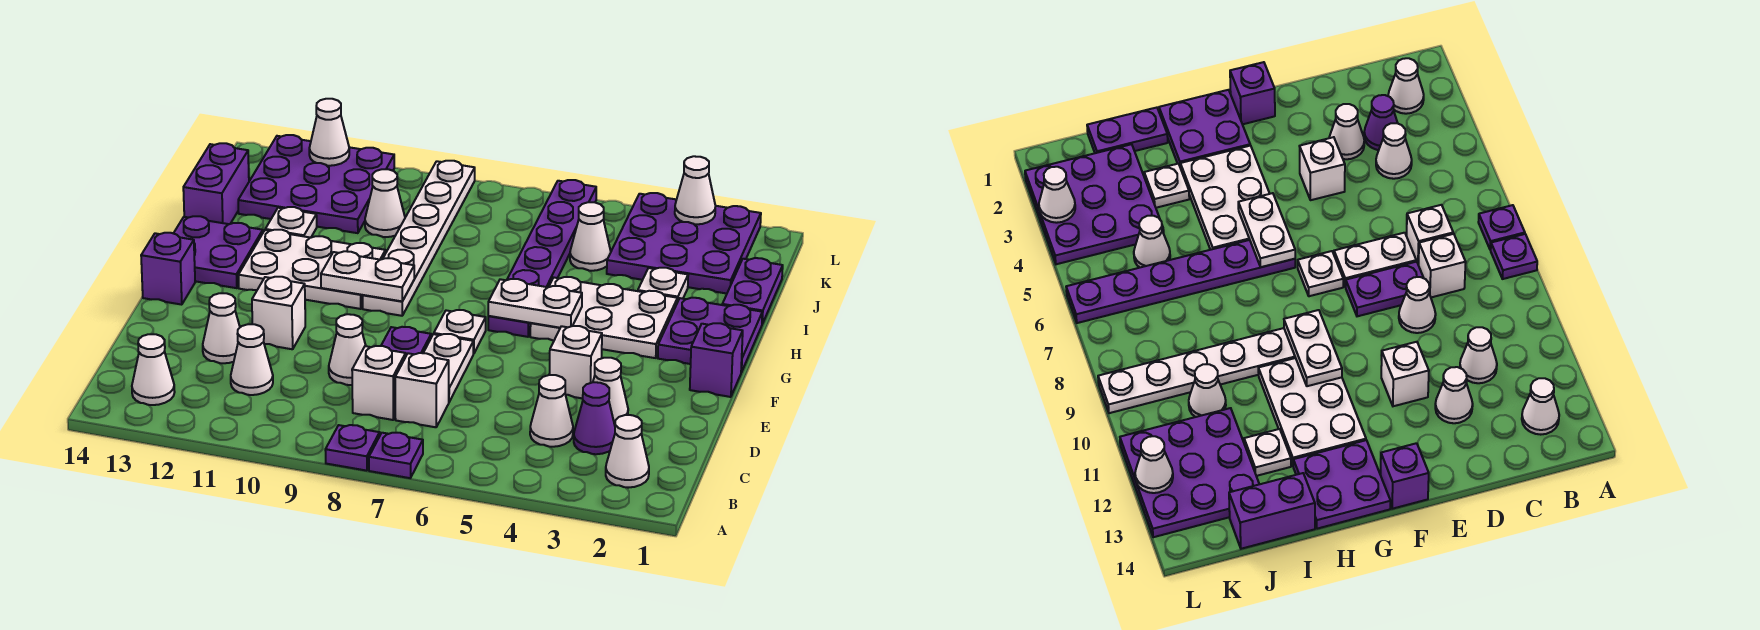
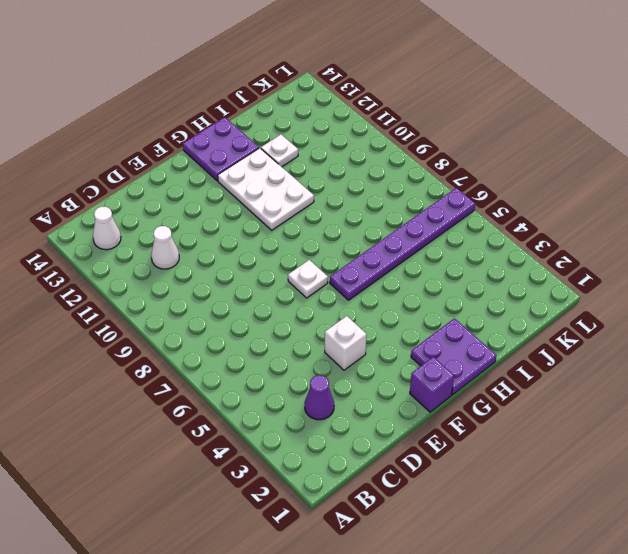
none -> purple plate A7 level 1
none -> purple plate A8 level 1
none -> white cone B2 level 1
none -> white cone C4 level 1

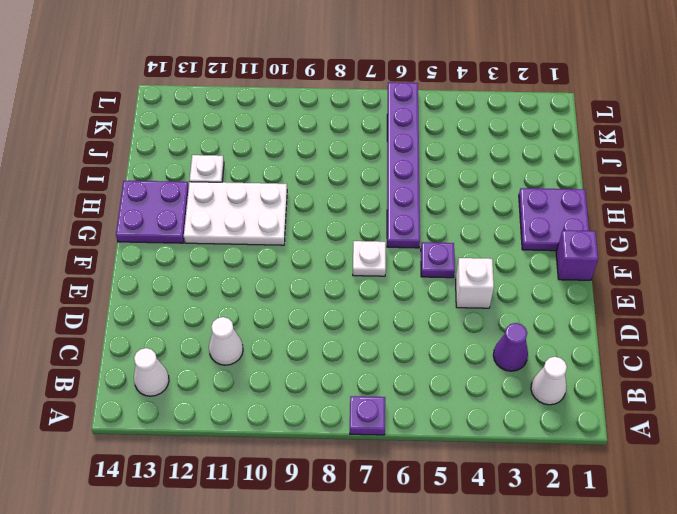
purple plate F5 level 1 -> purple plate A8 level 1
none -> white cone C4 level 1
none -> white brick C7 level 1
none -> white brick C8 level 1
none -> white cone D3 level 1

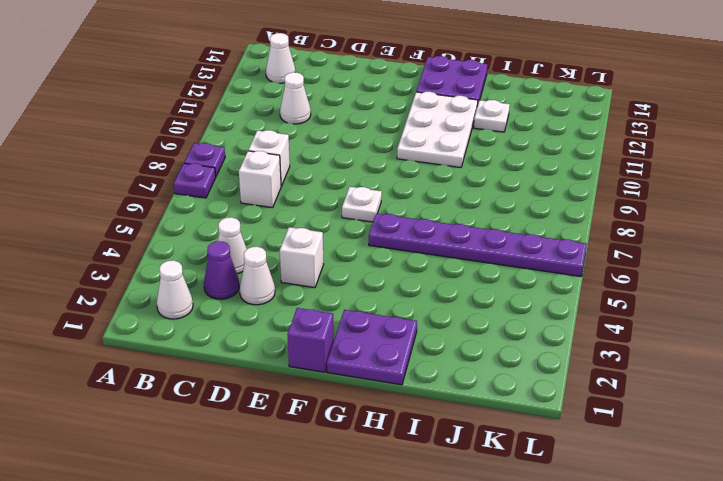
none -> white plate D7:E7 level 1
none -> purple plate D8:E8 level 1
none -> white cone D9 level 1
none -> white cone D12 level 1

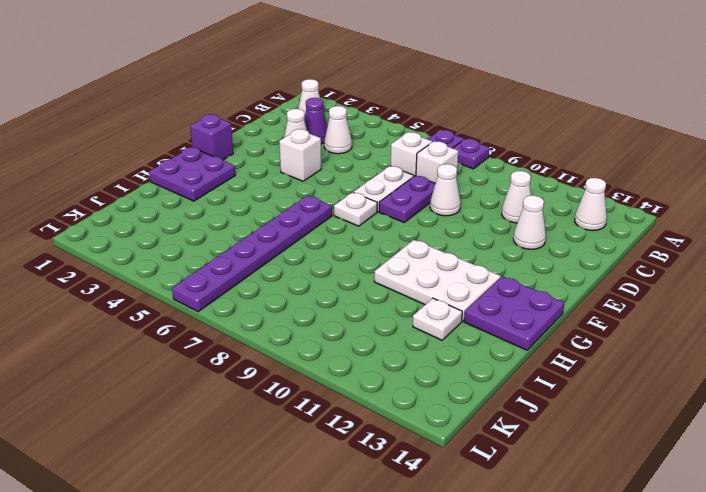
none -> white brick E11 level 1
none -> purple brick F14 level 1
none -> white plate G3:H5 level 1
none -> white plate G9:L9 level 1

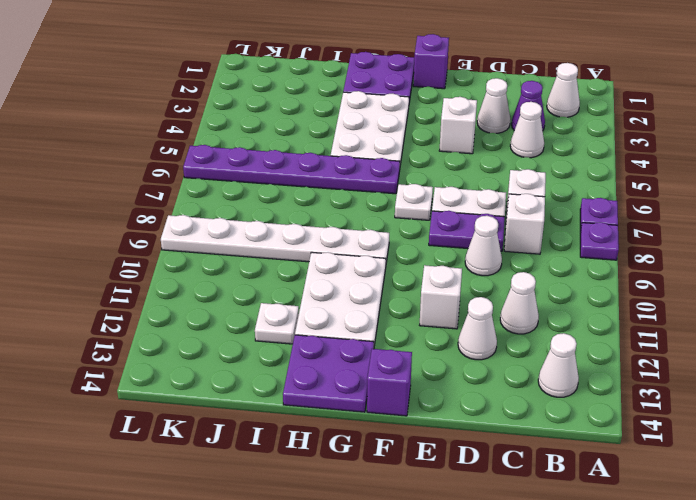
none -> purple plate I1:J1 level 1
none -> white plate I3 level 1
none -> purple brick I14:J14 level 1
none -> purple plate J2:L4 level 1

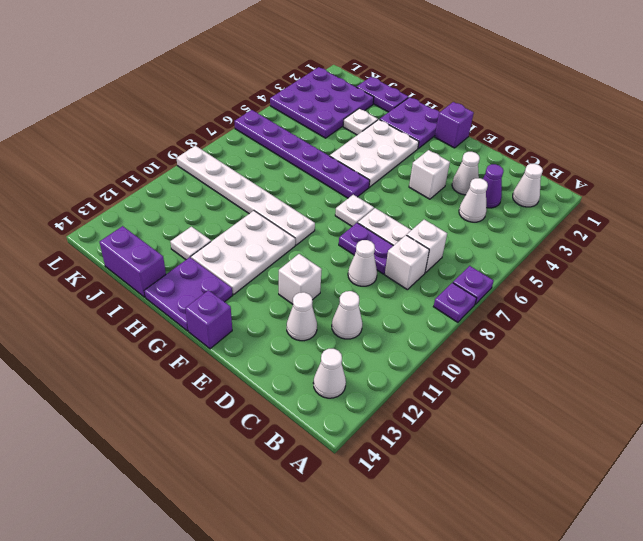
none -> white cone J5 level 1
none -> white cone J10 level 1
none -> purple plate J11:L13 level 1
none -> white plate G5:G6 level 2

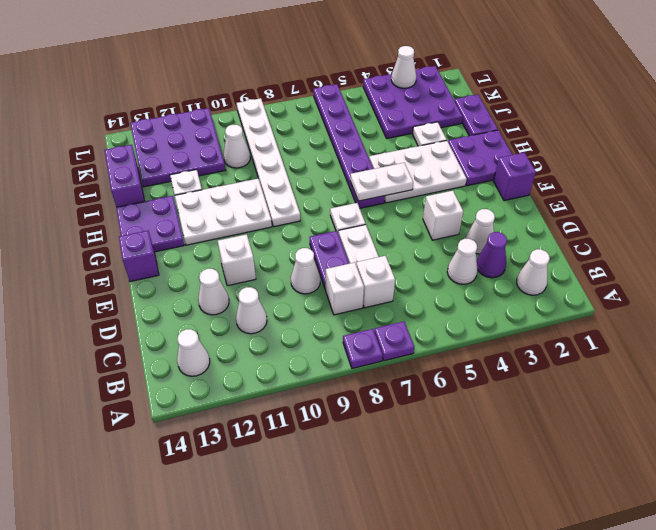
none -> white cone J5 level 1
none -> white plate G9:G10 level 2
none -> white cone L12 level 2

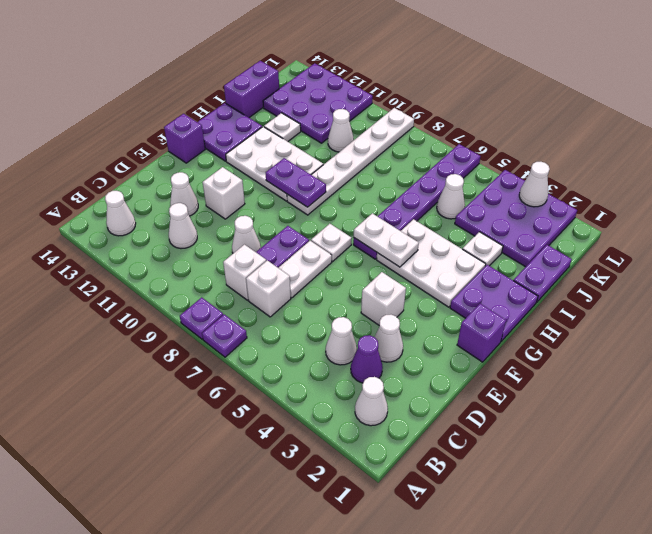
purple plate G9:G10 level 2 -> white plate G9:G10 level 2
none -> white cone L12 level 2

